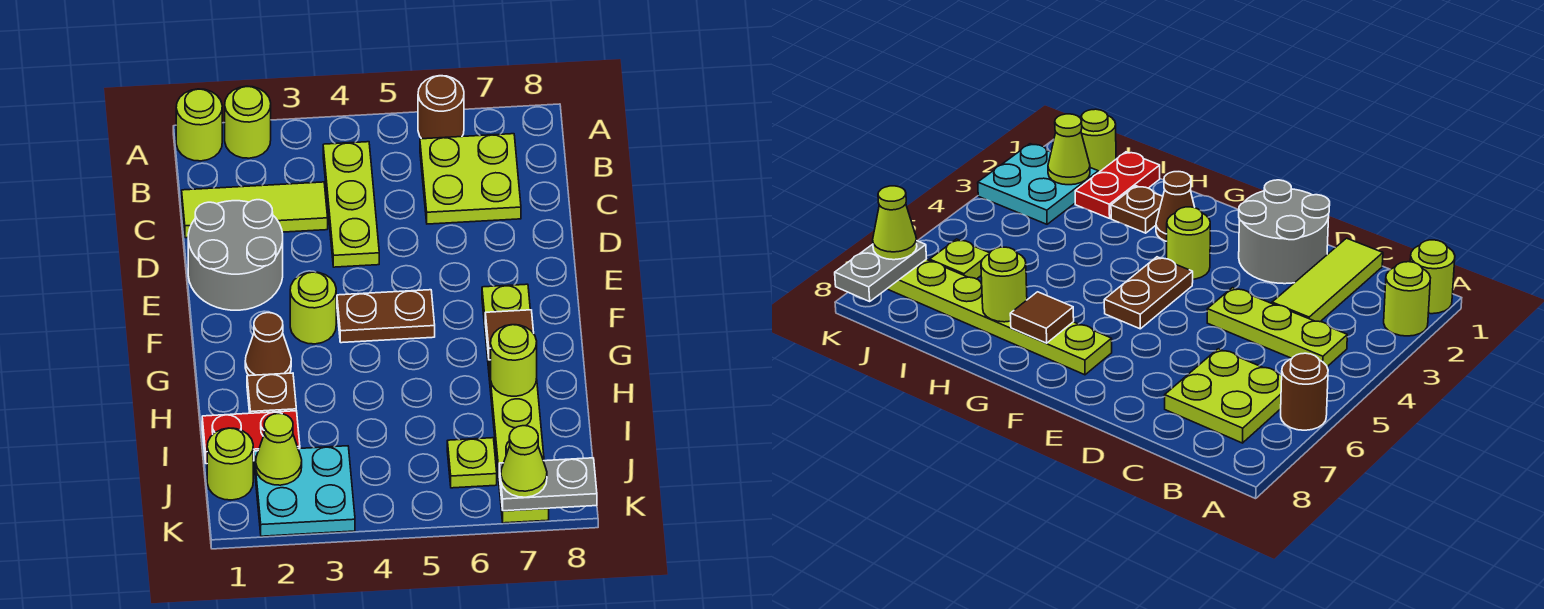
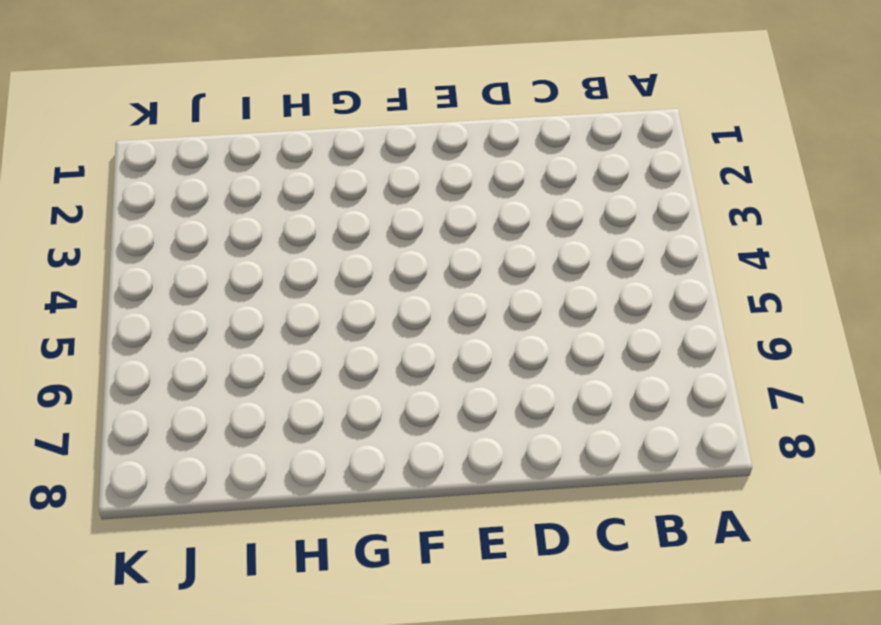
none -> lime round brick A1 level 1
none -> lime round brick A2 level 1
none -> brown round brick A6 level 1

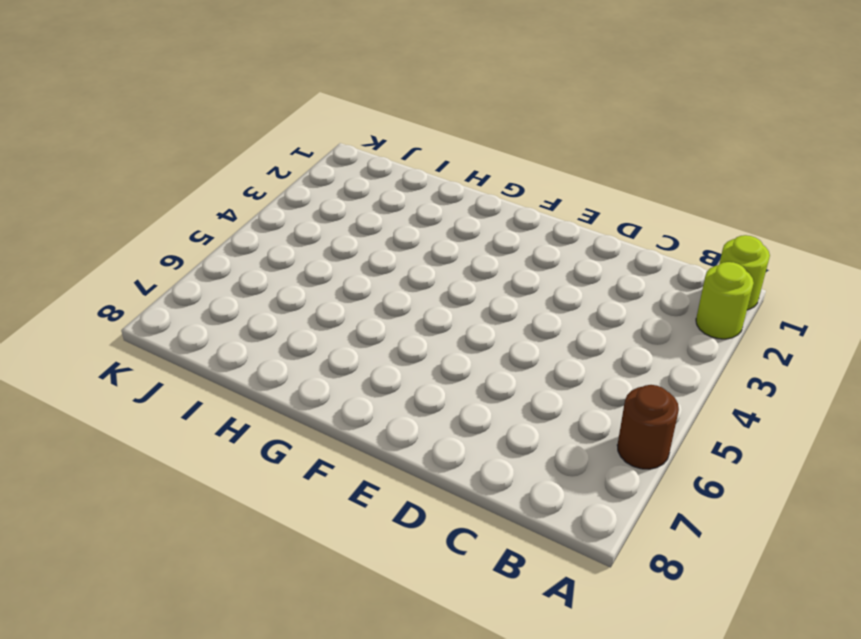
none -> lime plate B4:D4 level 1
none -> lime plate B6:C7 level 1
none -> lime tile C1:C3 level 1

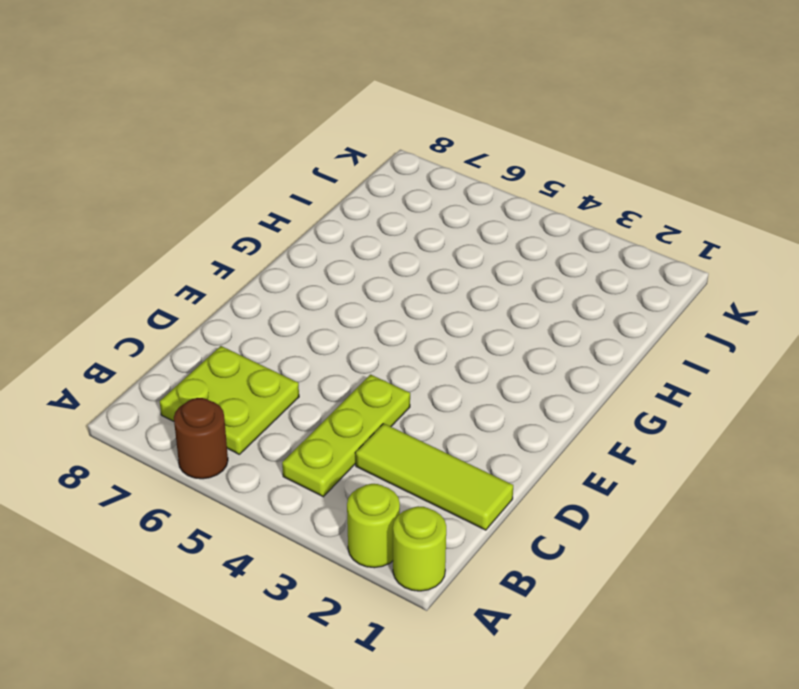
none -> grey round brick D1:E2 level 1
none -> lime round brick F3 level 1
none -> brown plate F4:F5 level 1

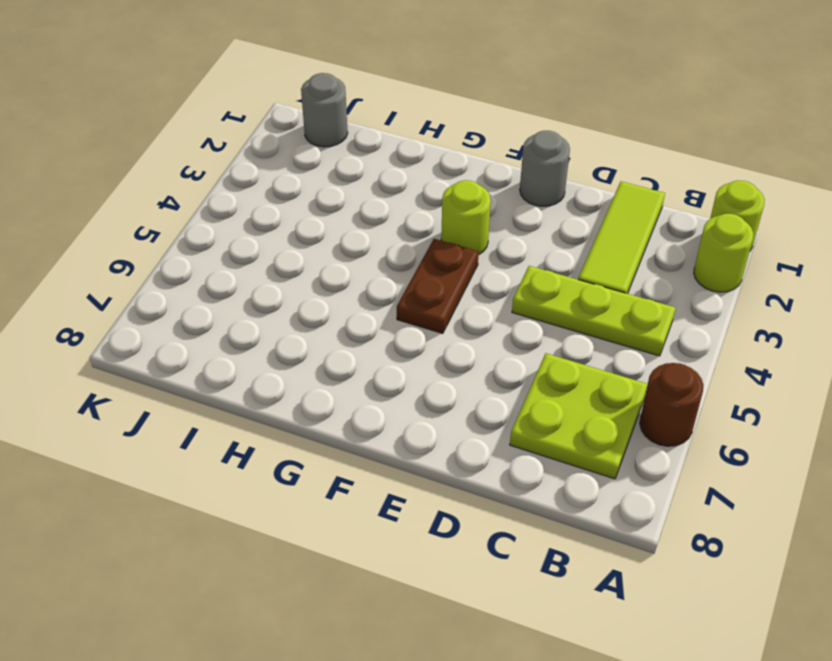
grey round brick E1 level 1 -> grey round brick D1:E2 level 1
grey round brick J1 level 1 -> lime round brick J1 level 1
none -> lime plate F7:K7 level 1
none -> brown cone G2 level 1
none -> brown plate H2 level 1

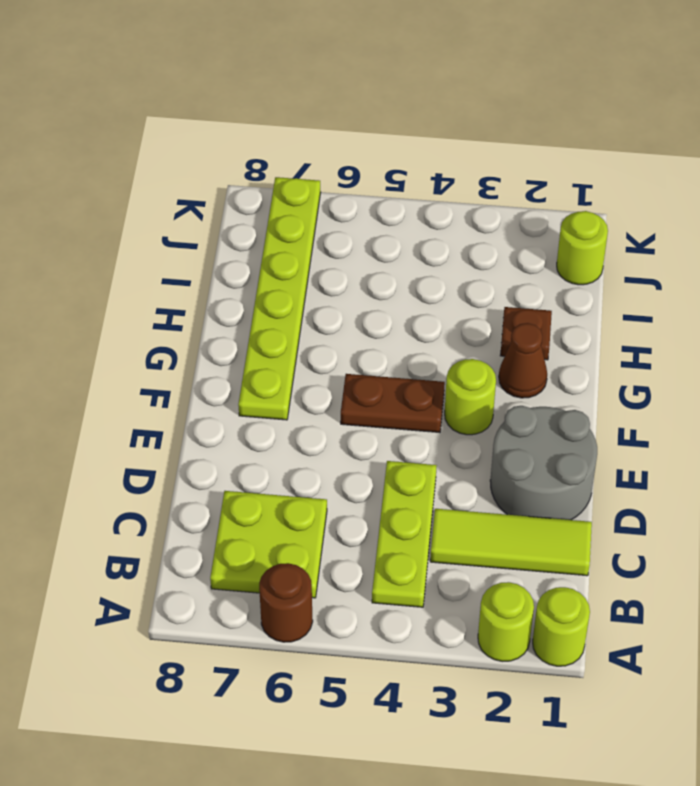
none -> red plate I1:I2 level 1
none -> cyan plate J2:K3 level 1
none -> lime plate J6 level 1

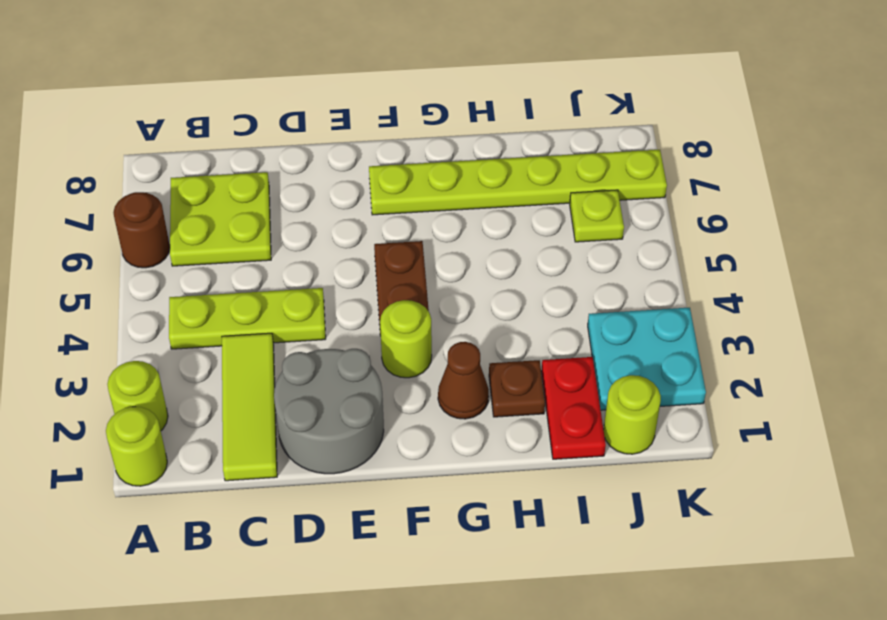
none -> brown tile G7 level 2
none -> lime round brick H7 level 2
none -> lime cone J2 level 2

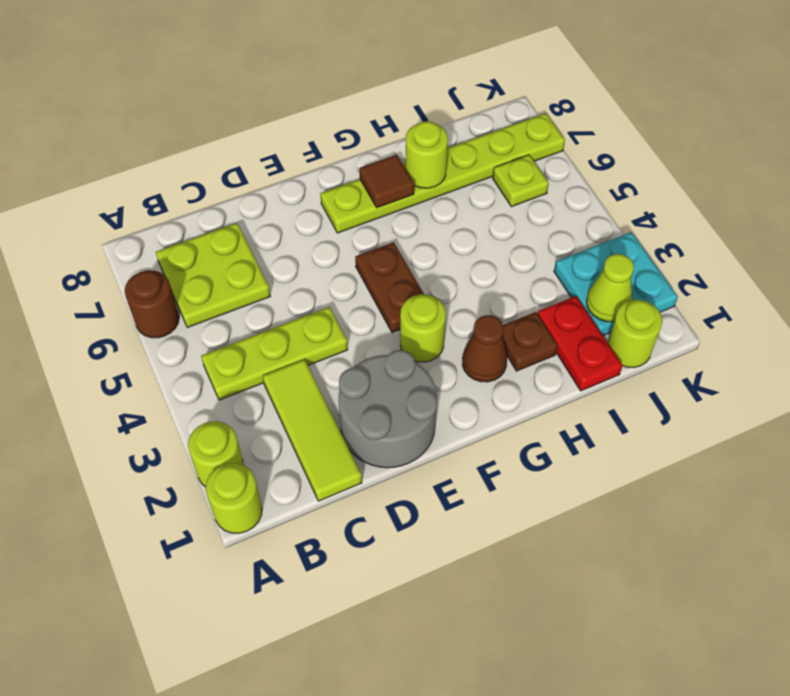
none -> grey plate K7:K8 level 2
none -> lime cone K7 level 3

